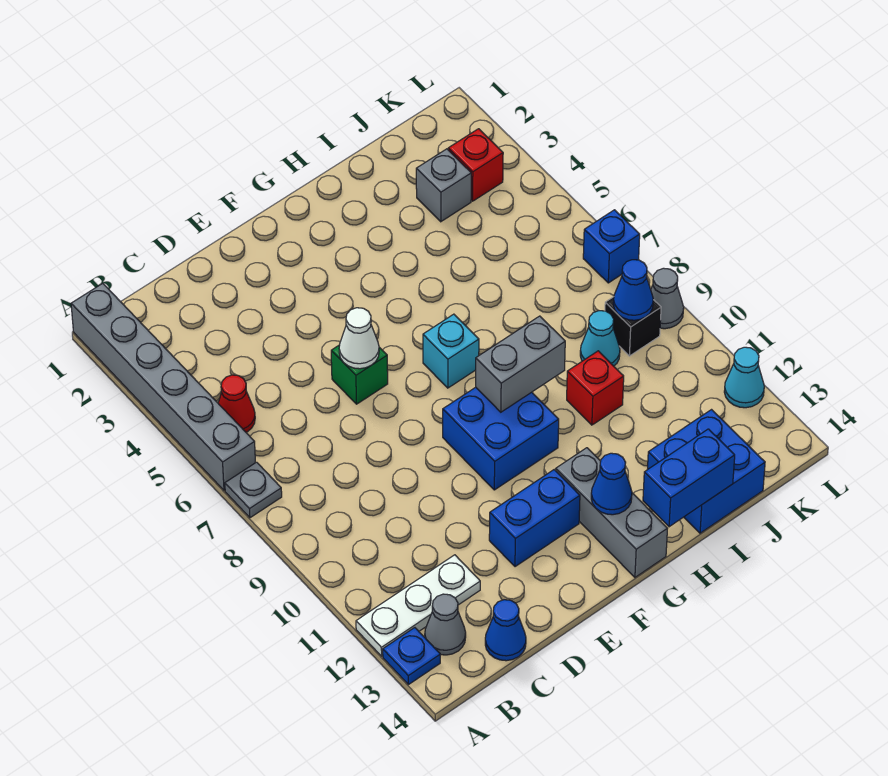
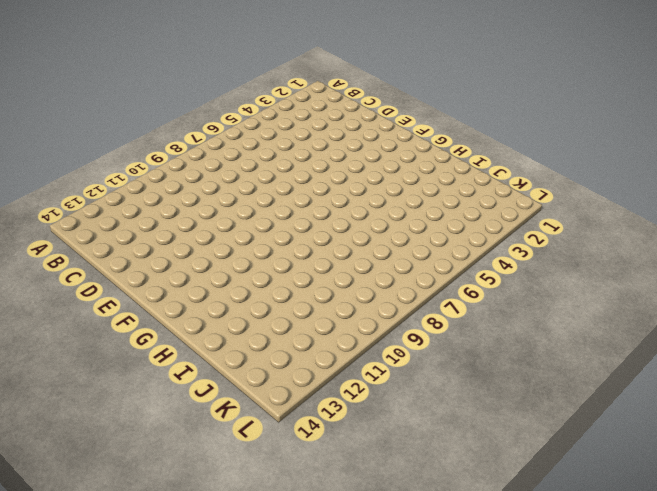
none -> grey brick A1:A6 level 1
none -> grey plate A7 level 1
none -> white plate A12:C12 level 1

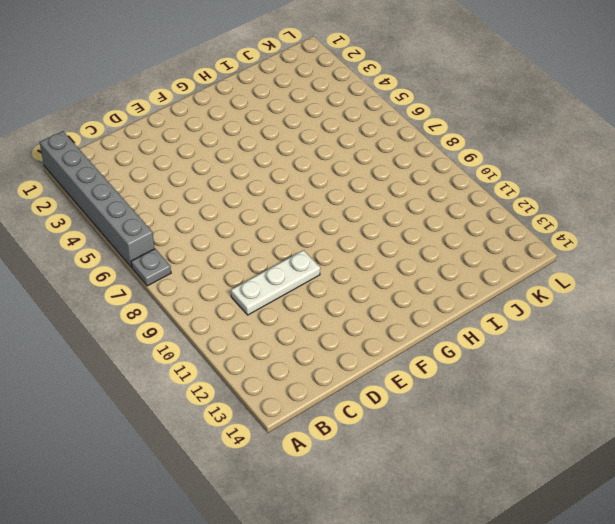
white plate C10:E10 level 1 -> white plate A12:C12 level 1
none -> blue plate A13 level 1
none -> red cone B5 level 1
none -> grey cone B13 level 1

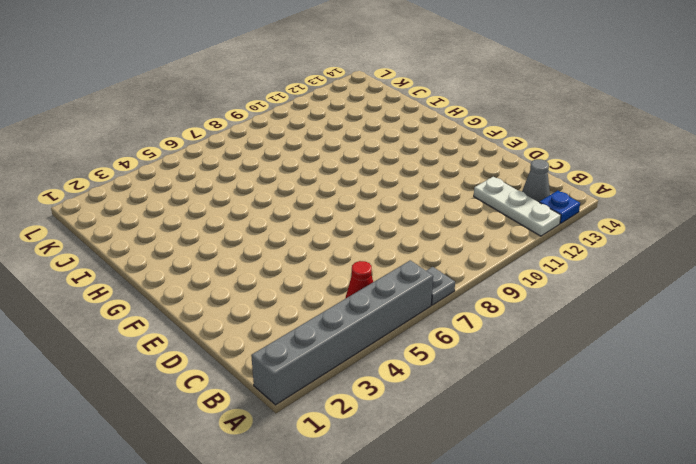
none -> blue cone C14 level 1
none -> green brick E6 level 1
none -> blue brick E12:F12 level 1

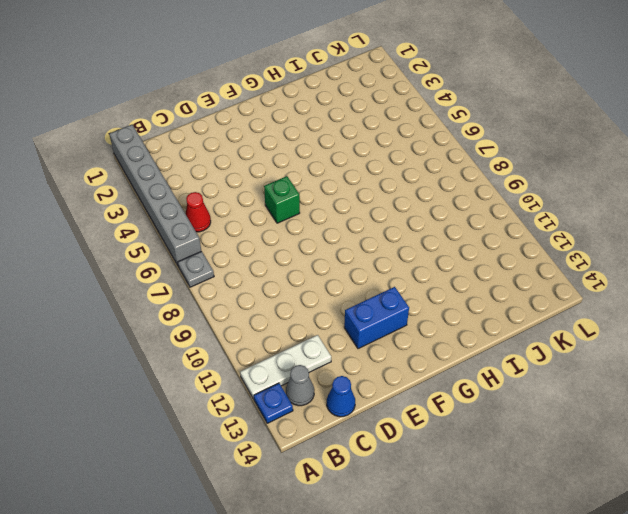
none -> blue brick F9:G10 level 1
none -> cyan brick G7 level 1
none -> grey brick G12:G14 level 1

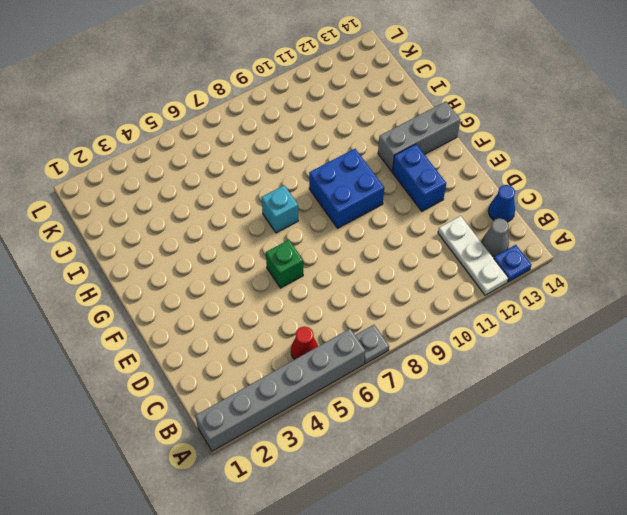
none -> red brick I10 level 1
none -> blue brick I13:J14 level 1
none -> grey brick J3 level 1

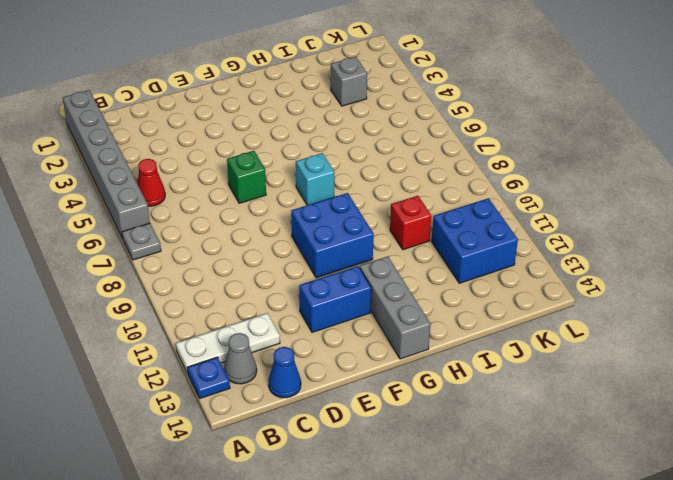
blue brick J11:K12 level 1 -> blue brick I13:J14 level 1
none -> cyan cone J9 level 1
none -> red brick K3 level 1
none -> black brick K9 level 1

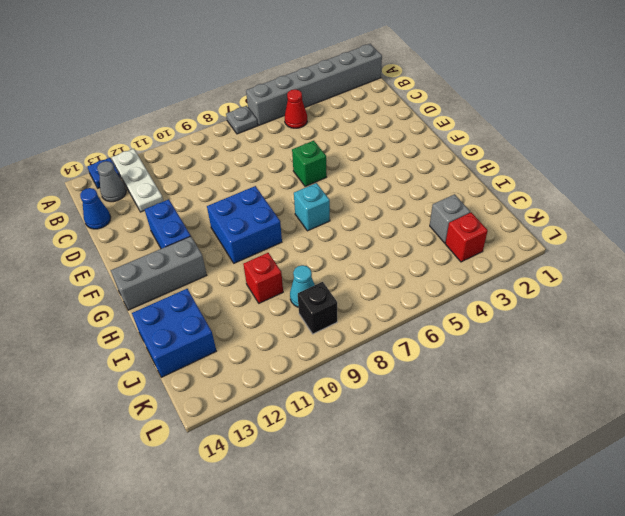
none -> blue brick L7 level 1
none -> grey cone L9 level 1
none -> cyan cone L12 level 1

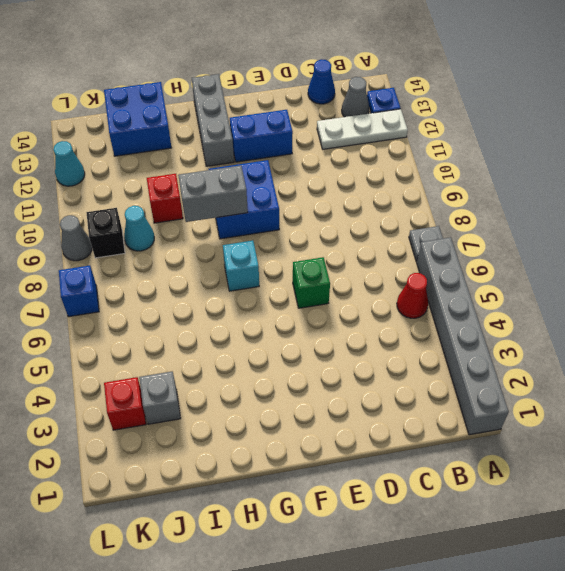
none -> white cone E6 level 2
none -> blue cone G13 level 2
none -> blue brick H14:I14 level 2

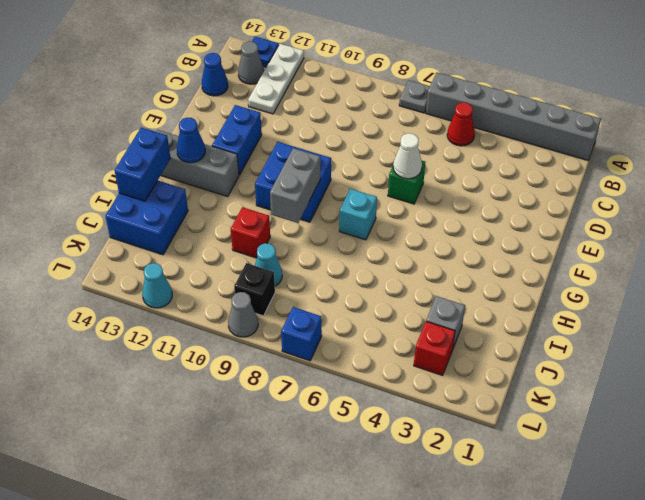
none -> blue cone K9 level 2

